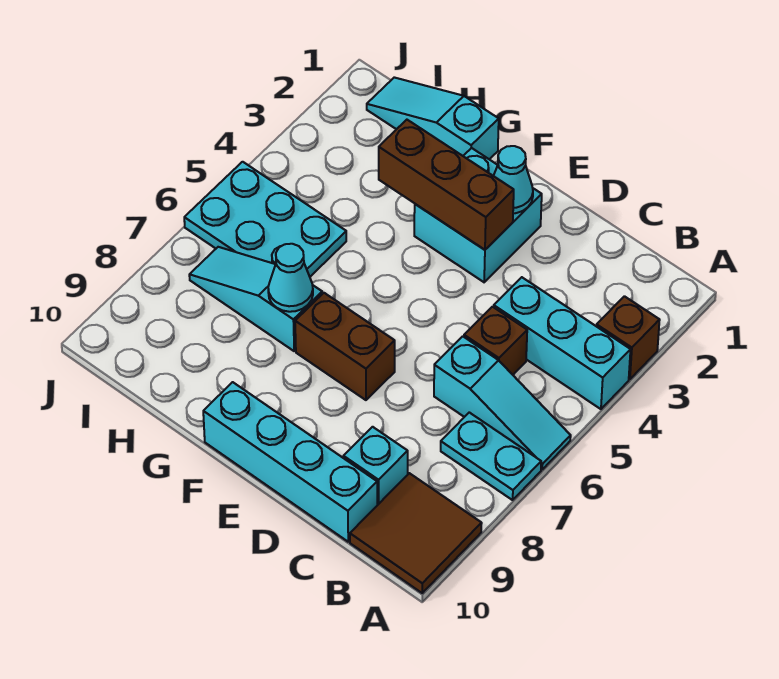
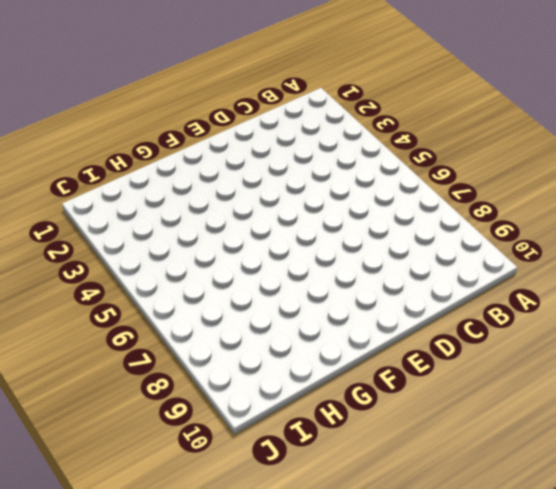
none -> brown brick A3 level 1
none -> cyan brick A4:C4 level 1
none -> cyan slope A6:C6 level 1 top C

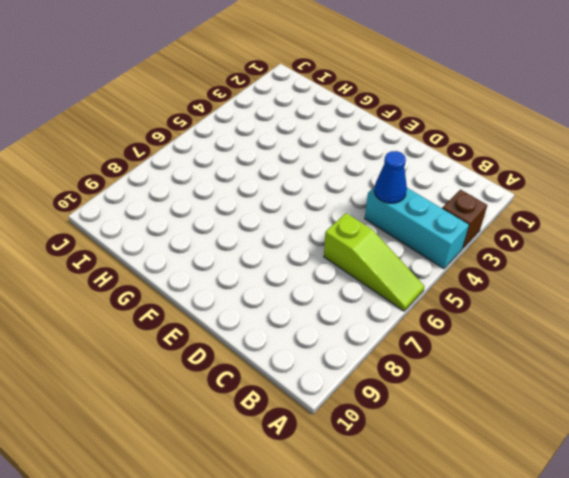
lime slope A6:C6 level 1 top C -> cyan slope A6:C6 level 1 top C
blue cone C4 level 2 -> none
none -> cyan plate A7:B7 level 1
none -> brown tile A9:B10 level 1
none -> brown brick C5 level 1

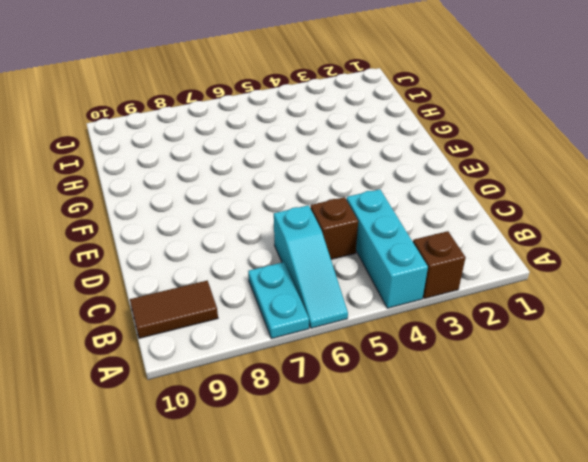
brown tile B9:B10 level 1 -> brown tile A9:B10 level 1
none -> cyan brick C9 level 1
none -> cyan brick C10:F10 level 1
none -> cyan brick E2:F3 level 1

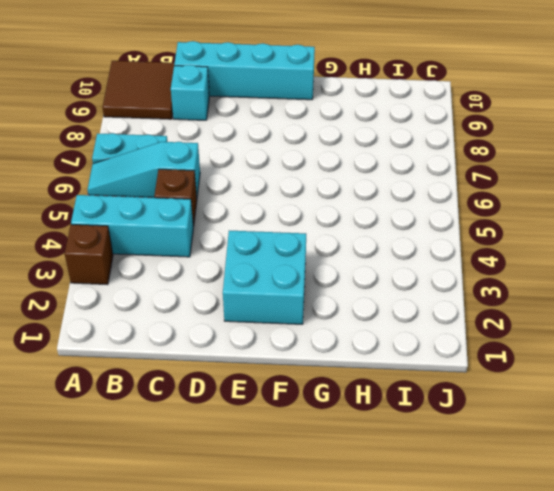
none -> brown brick E7:F7 level 1
none -> cyan slope G1:I1 level 1 top G
none -> cyan slope G7:I7 level 1 top G

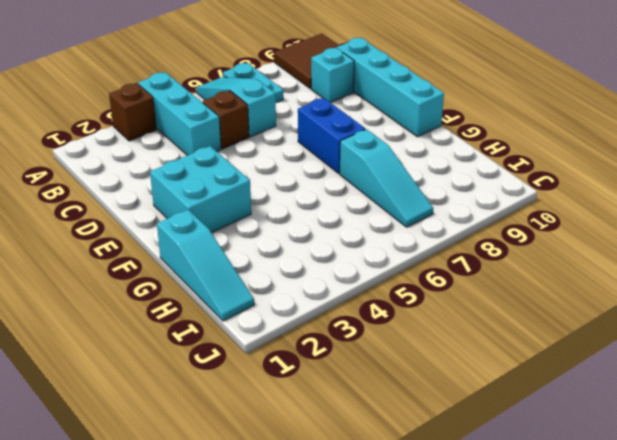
blue brick E7:F7 level 1 -> brown brick E7:F7 level 1
none -> cyan plate H5:J6 level 1
none -> cyan cone E2 level 2
none -> brown brick E3:G3 level 2

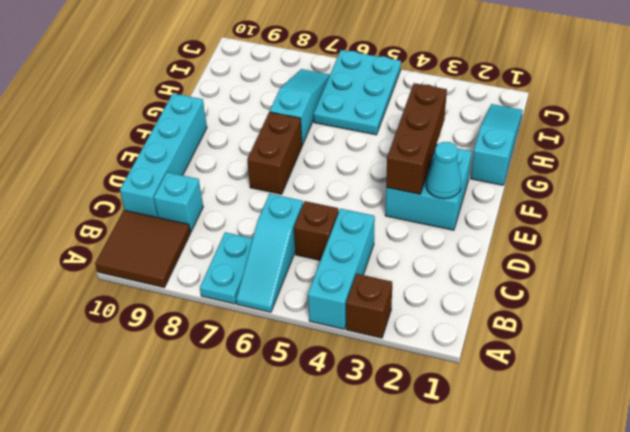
none -> cyan cone G7 level 2

